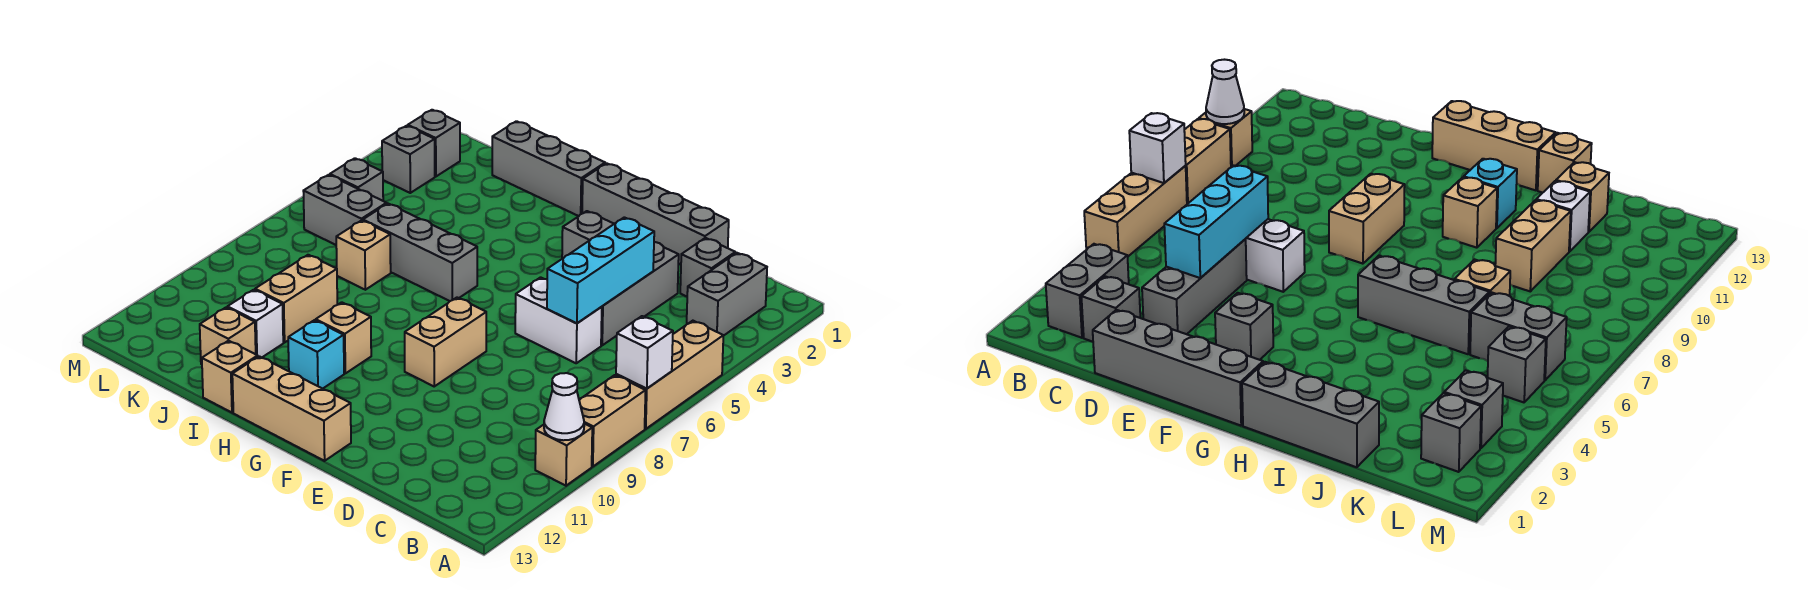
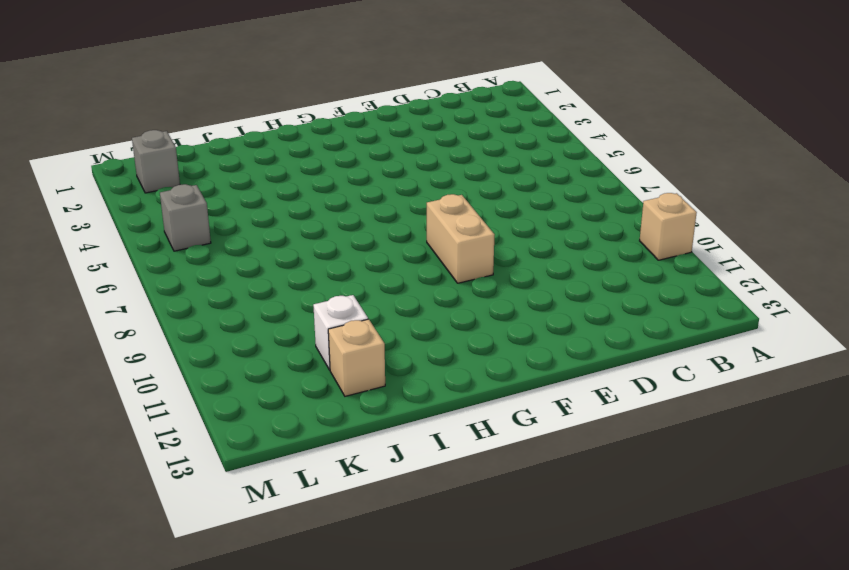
none -> tan brick A5:A7 level 1
none -> tan brick A8:A9 level 1
none -> grey brick B2:B3 level 1

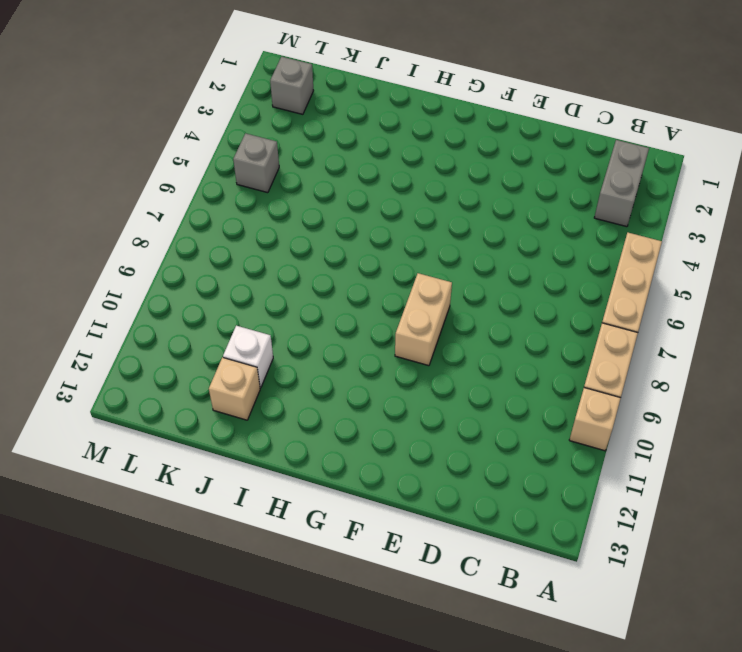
none -> grey brick C2 level 1
none -> grey brick D1:G1 level 1
none -> grey brick D3:D5 level 1

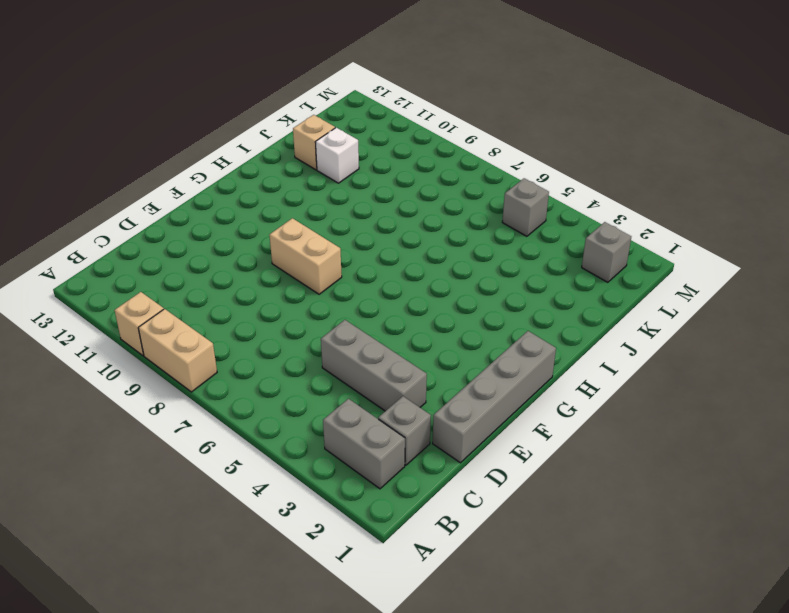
none -> tan brick A5:A7 level 1
none -> white brick D6:E6 level 1
none -> grey brick F3 level 1

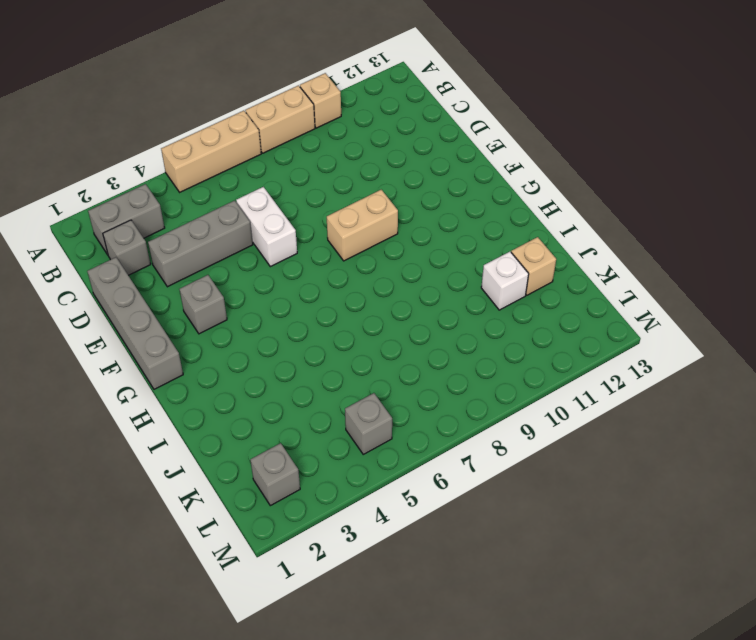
none -> tan brick F13:H13 level 1
none -> grey brick H1:J1 level 1
none -> grey brick H6:J6 level 1

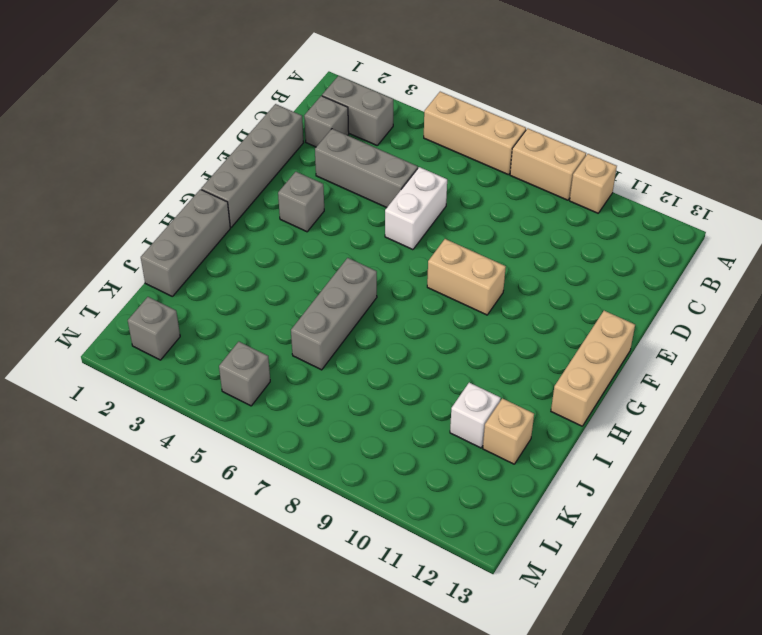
none -> tan brick H10 level 1
none -> cyan brick H11 level 1
none -> tan brick I13 level 1

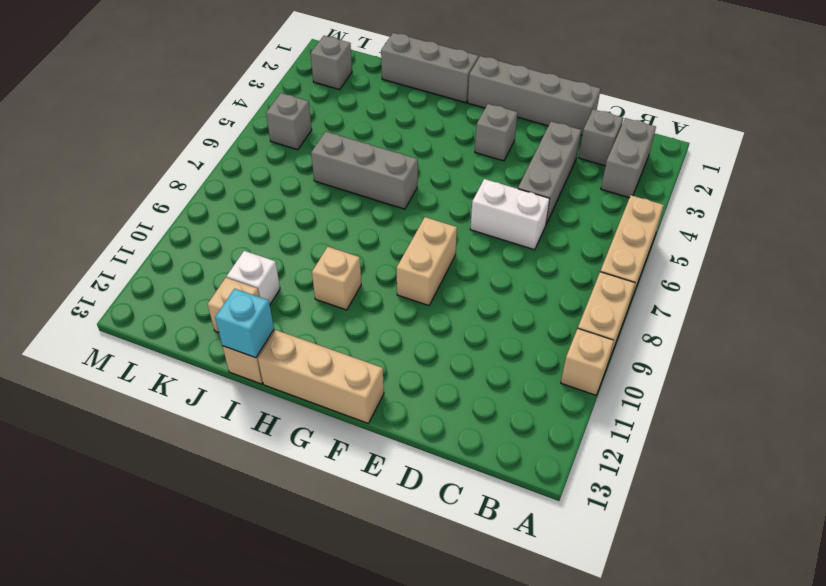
cyan brick I13 level 2 -> cyan brick H11 level 1
none -> tan brick J7 level 1
none -> tan brick J9:J10 level 1
none -> grey brick K6:L6 level 1

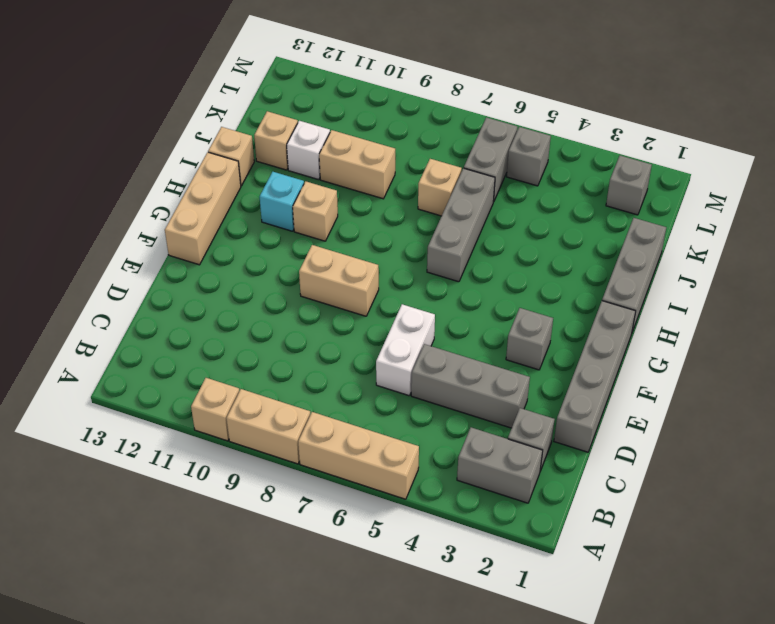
none -> grey brick L3 level 1
none -> white brick A7 level 2
none -> white cone A10 level 2

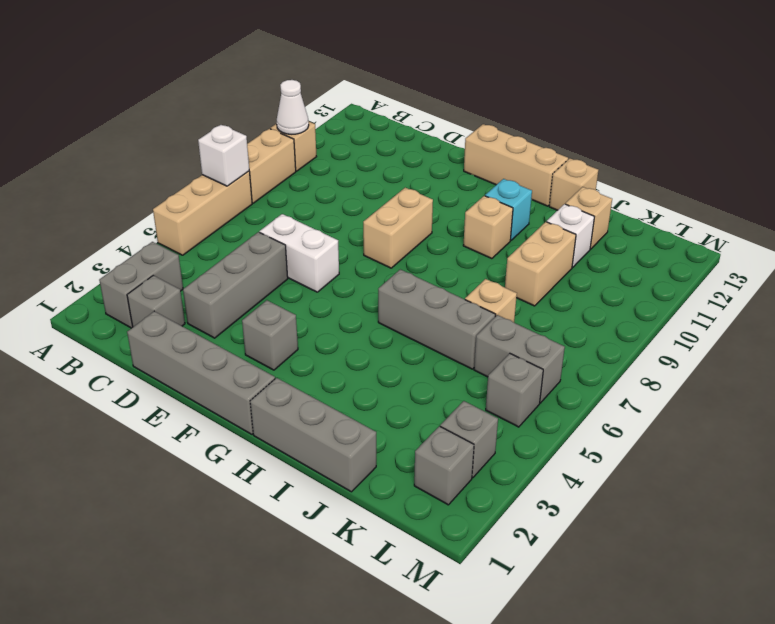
none -> cyan brick D4:D6 level 2

